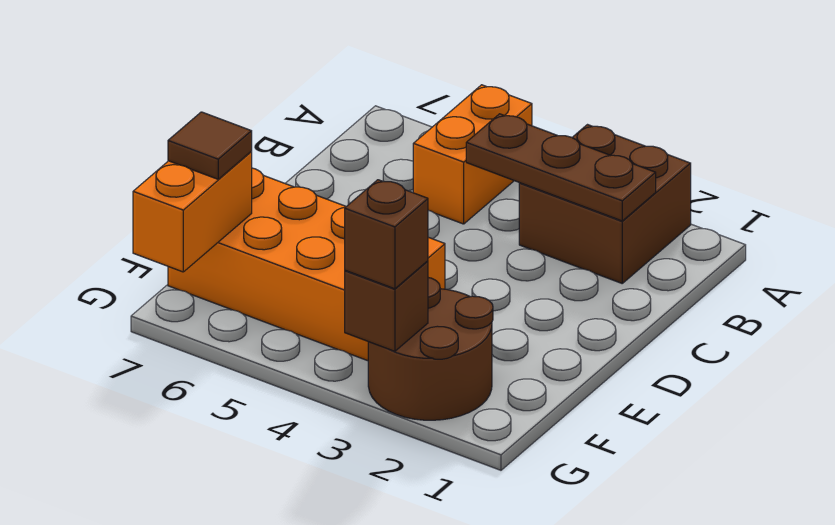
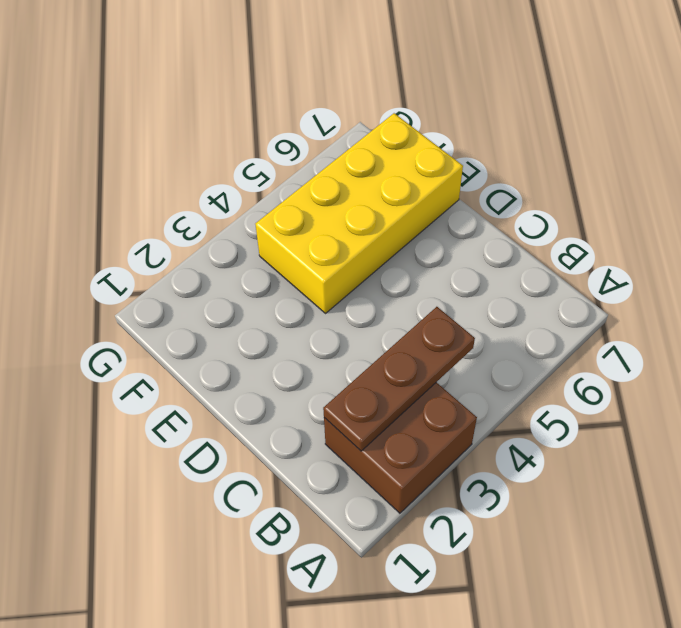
yellow brick E4:F7 level 1 -> orange brick E4:F7 level 1
none -> orange brick A5:B5 level 1
none -> brown round brick F2:G3 level 1

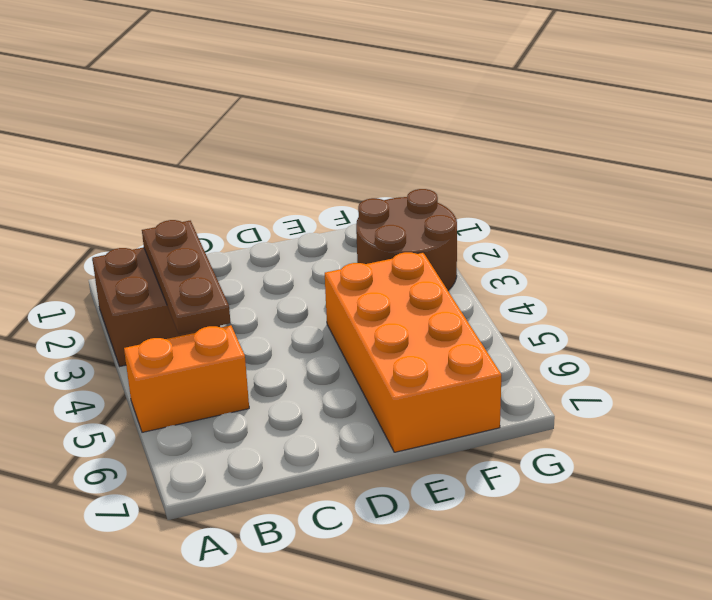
none -> orange brick F7:G7 level 2
none -> brown brick G3 level 2

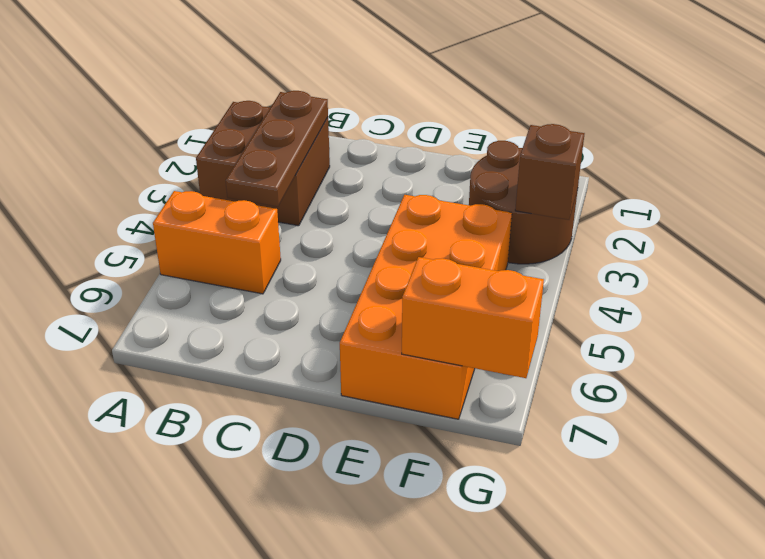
none -> brown tile F7 level 3
none -> brown brick G3 level 3

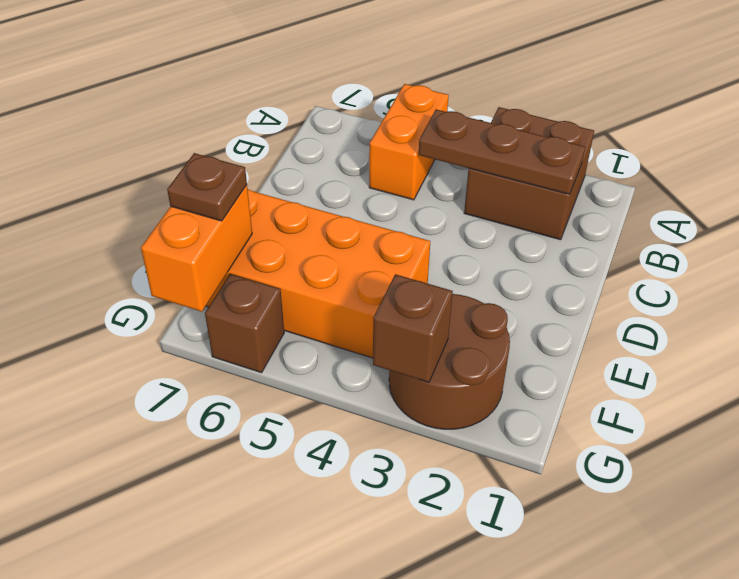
brown plate F7 level 3 -> brown tile F7 level 3
brown brick G6 level 1 -> brown brick G3 level 3

